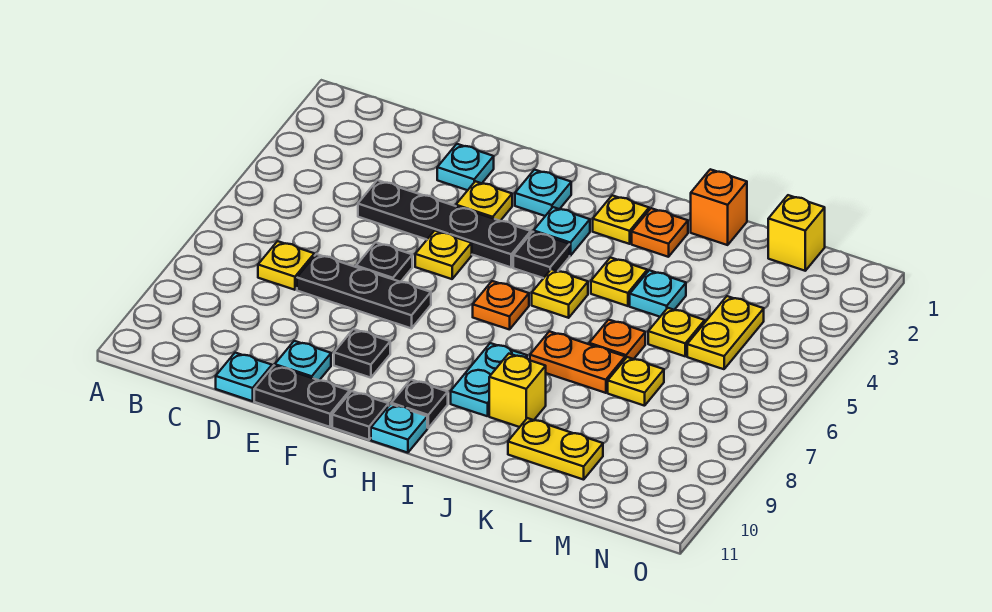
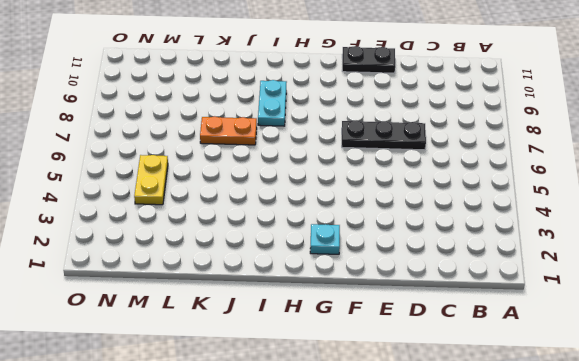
none -> yellow plate C7 level 1
none -> black plate D4:G4 level 1
none -> cyan plate D11 level 1
none -> cyan plate E2 level 1

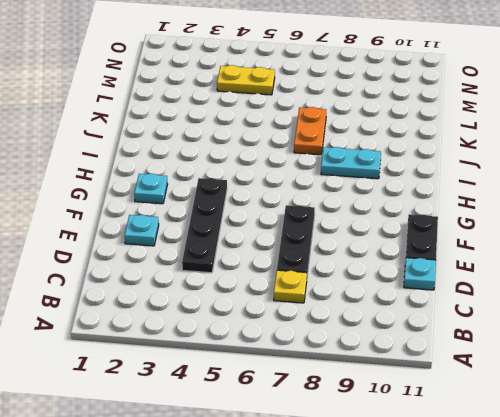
none -> black plate E6 level 1
none -> cyan plate E10 level 1
none -> yellow plate F3 level 1
none -> yellow plate F5 level 1

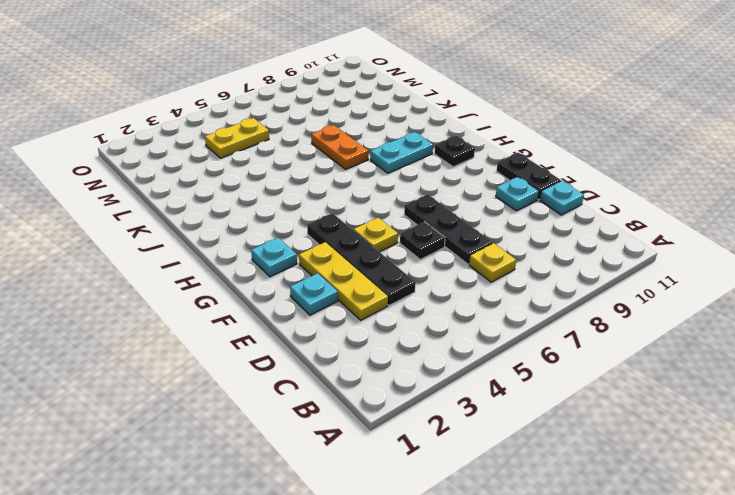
yellow plate D3:F3 level 1 -> yellow plate F3 level 1
none -> black plate F9 level 1
none -> black plate G11 level 1
none -> cyan plate H3 level 1
none -> black plate H4 level 1

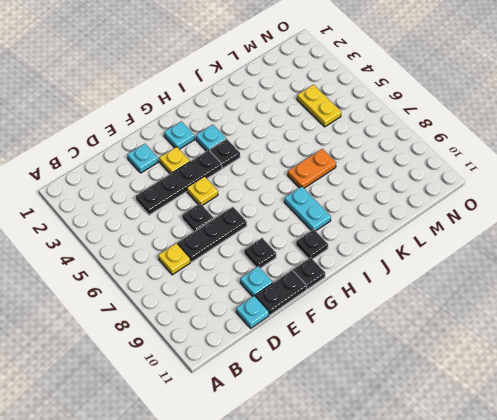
none -> orange plate H6 level 1
none -> cyan plate H11 level 1
none -> yellow plate I2 level 1
none -> yellow plate I5 level 1

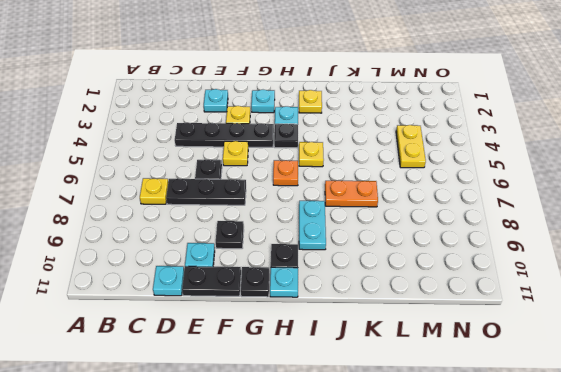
none -> orange plate J2 level 1
none -> yellow plate J4 level 1
none -> yellow brick J9 level 1
none -> orange brick K1 level 1

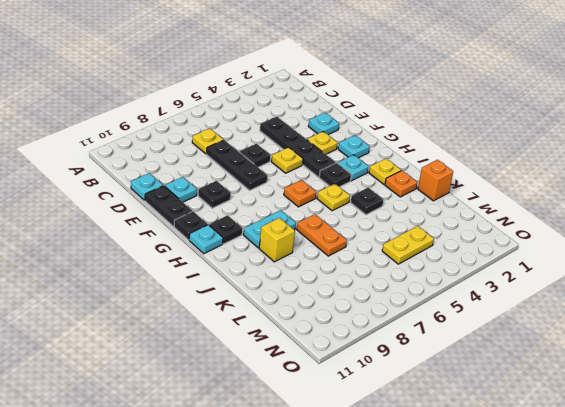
black plate J4 level 1 -> yellow plate J4 level 1
none -> cyan plate K4 level 1
none -> orange plate K6 level 1
none -> yellow plate K10:L10 level 1
none -> yellow plate L5 level 1

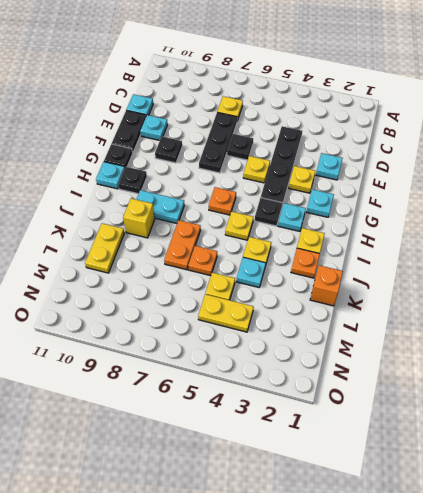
none -> yellow plate L7 level 1
none -> yellow brick M1 level 1

